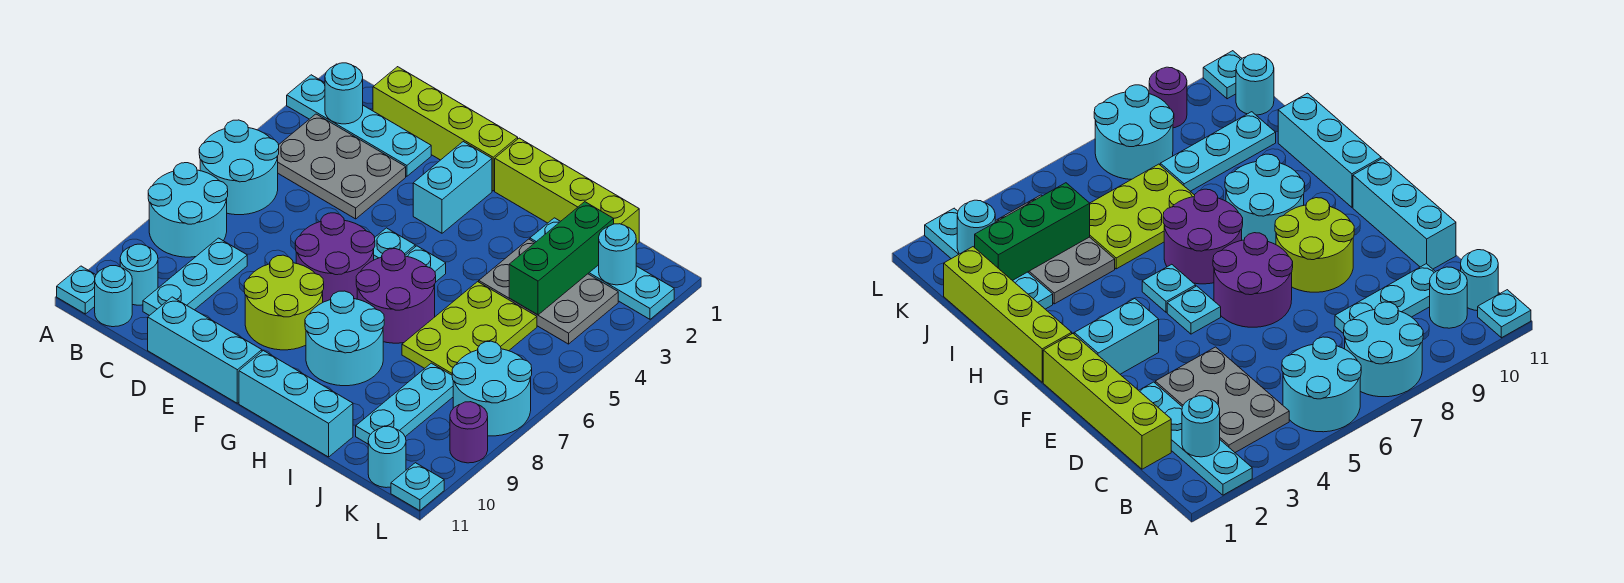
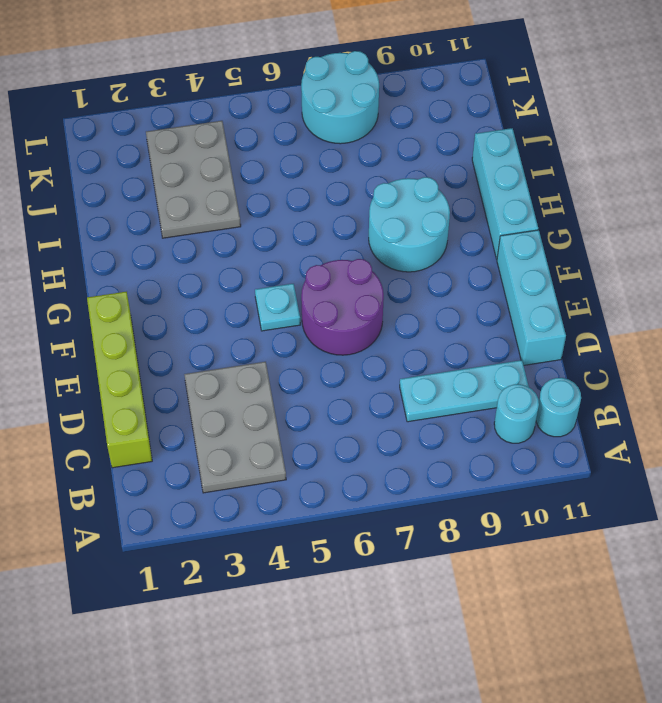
none -> cyan plate A2:D2 level 1
none -> cyan round brick A5:B6 level 1
none -> cyan round brick A7:B8 level 1
none -> cyan plate A11 level 1

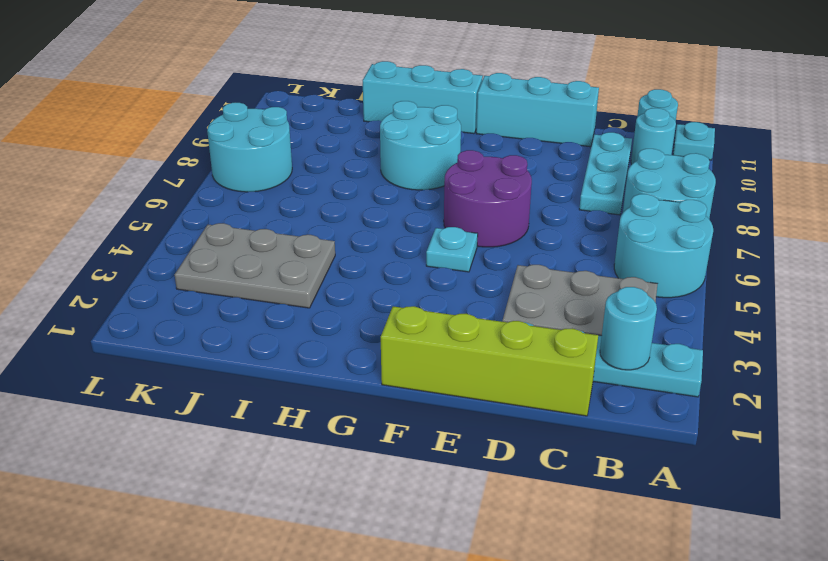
none -> lime round brick E8:F9 level 1
none -> cyan brick F2:F3 level 1
none -> lime brick G1:J1 level 1
none -> cyan plate G5 level 1

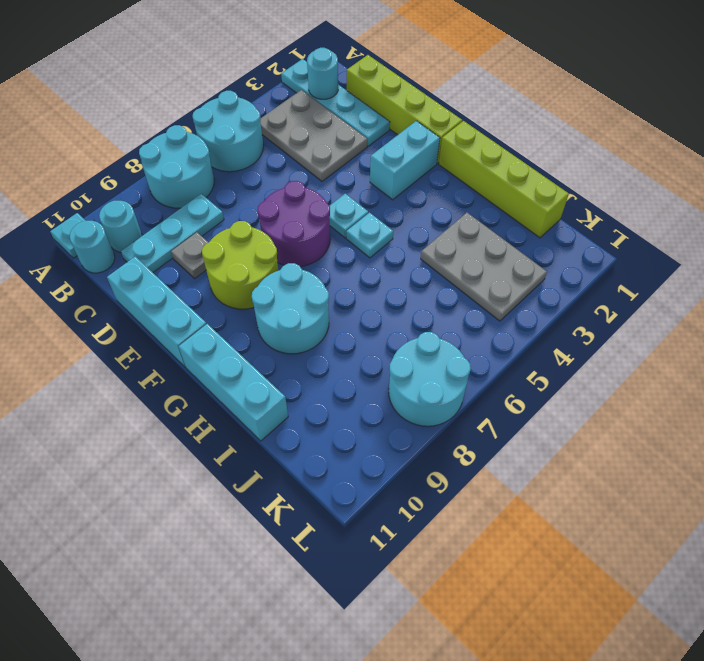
grey plate D9 level 1 -> none
none -> purple round brick G6:H7 level 1
none -> cyan plate I2:L2 level 1
none -> lime plate I5:J7 level 1
none -> cyan plate J8:J10 level 1

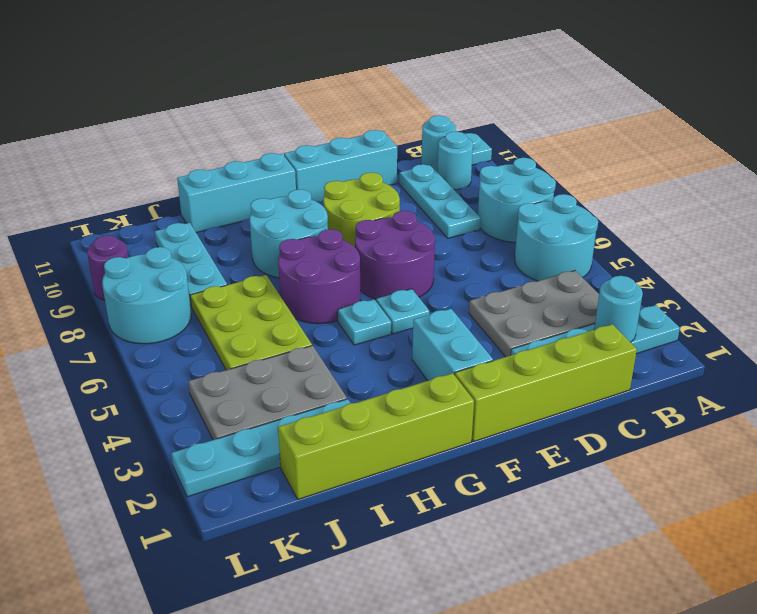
none -> cyan round brick K11 level 1
none -> cyan plate L11 level 1
none -> green brick J2:J4 level 2
none -> cyan round brick K2 level 2

